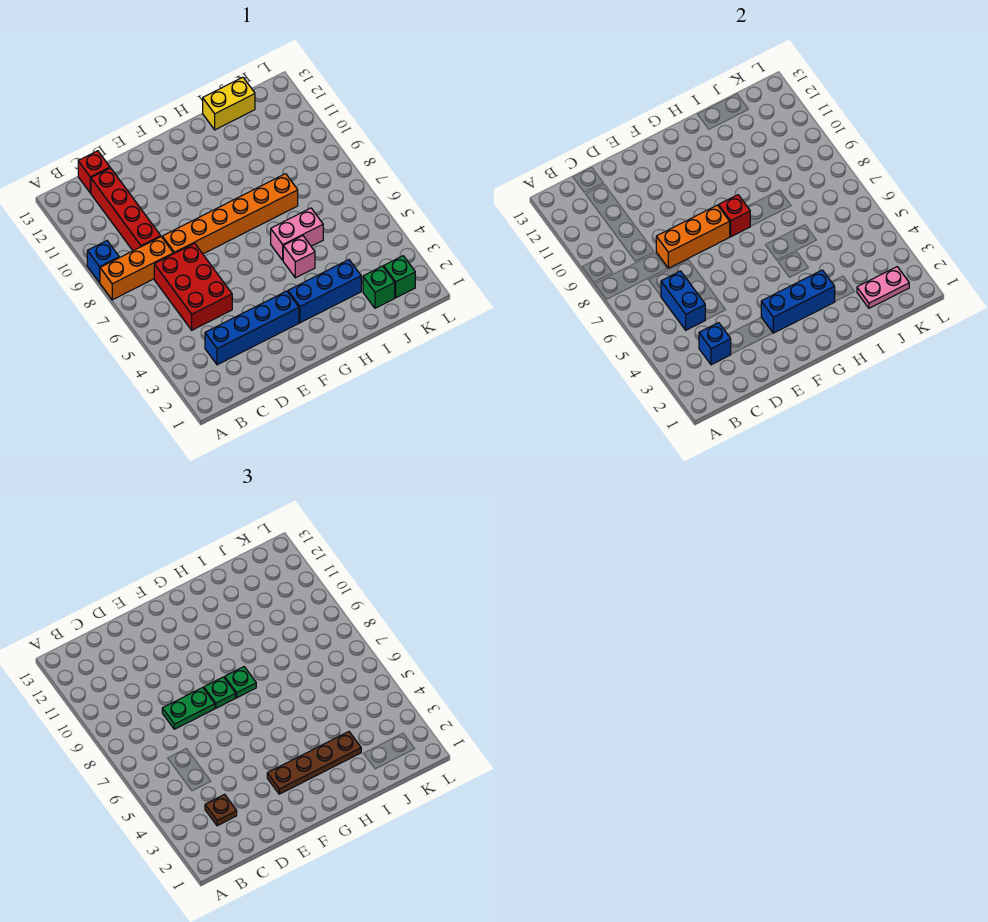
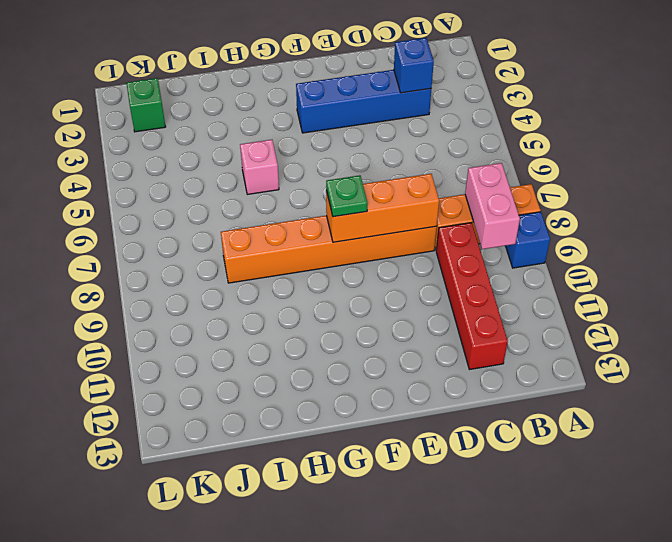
pink brick B8:B9 level 2 -> pink brick H6:I6 level 1
none -> red brick C5:D7 level 1
none -> red brick C13 level 1
none -> blue brick G3:I3 level 1

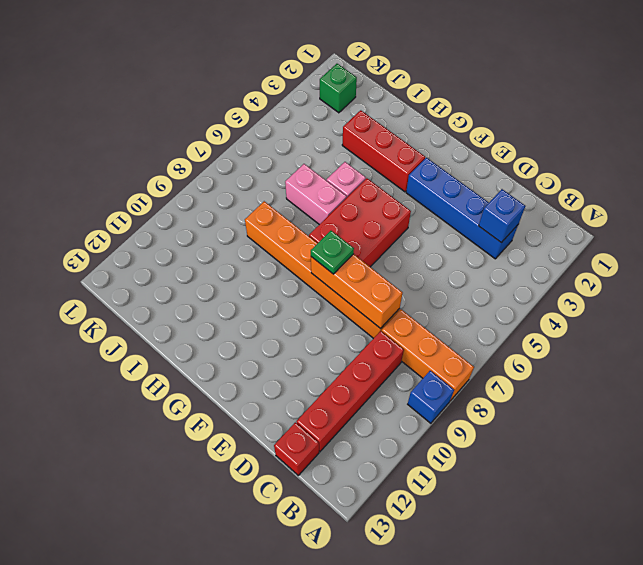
red brick F5:G7 level 1 -> red brick C5:D7 level 1
red brick G3:I3 level 1 -> blue brick G3:I3 level 1
none -> yellow brick I13:J13 level 1
none -> green brick J2 level 1
none -> blue brick C5:C6 level 2

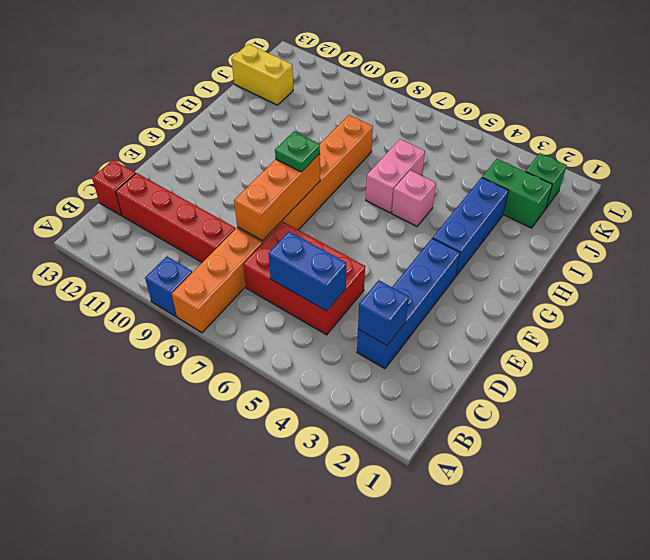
green brick J2:J3 level 1 -> green brick J2 level 1
yellow brick J12:J13 level 1 -> yellow brick I13:J13 level 1
none -> blue brick F3:H3 level 2
none -> red brick G8 level 2
none -> pink plate J2:K2 level 2

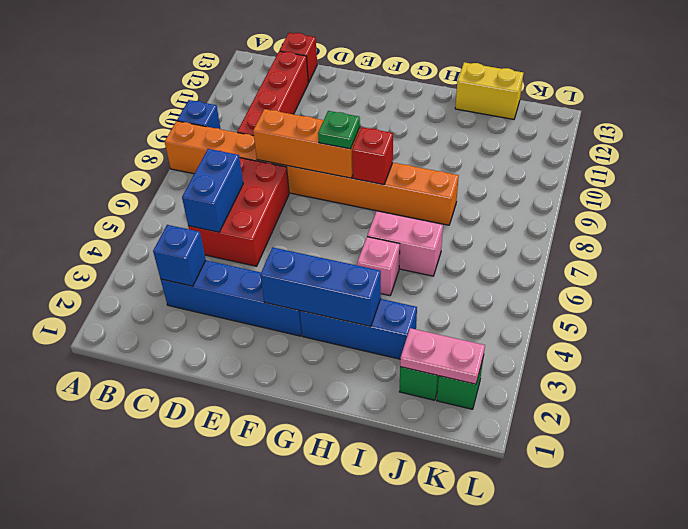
none -> brown plate C3 level 3
none -> green plate D8:E8 level 3
none -> brown plate F3:I3 level 3

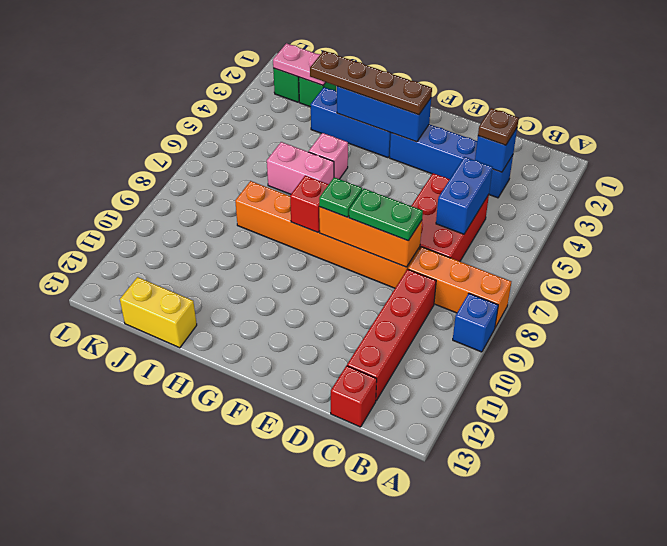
none -> green plate G8 level 3

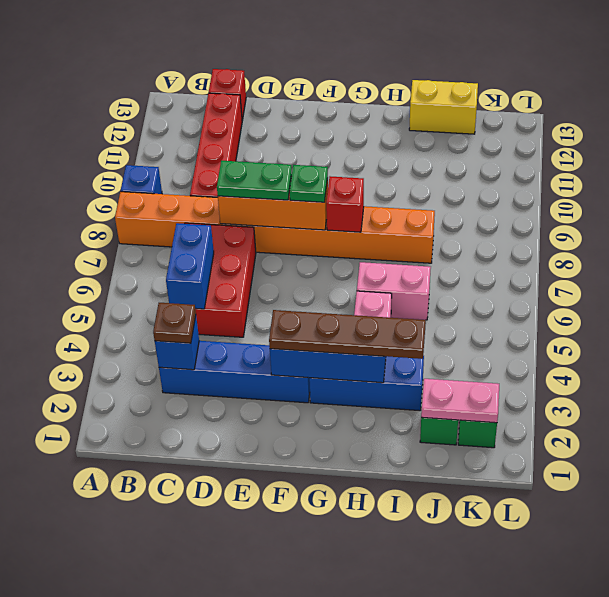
none -> green plate G8 level 3

